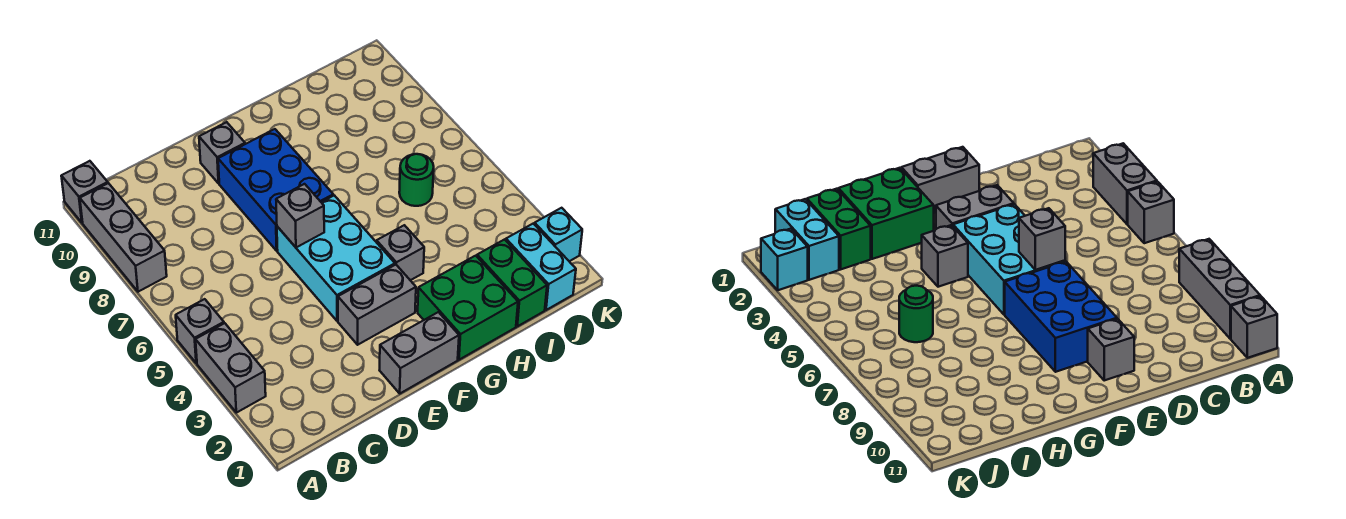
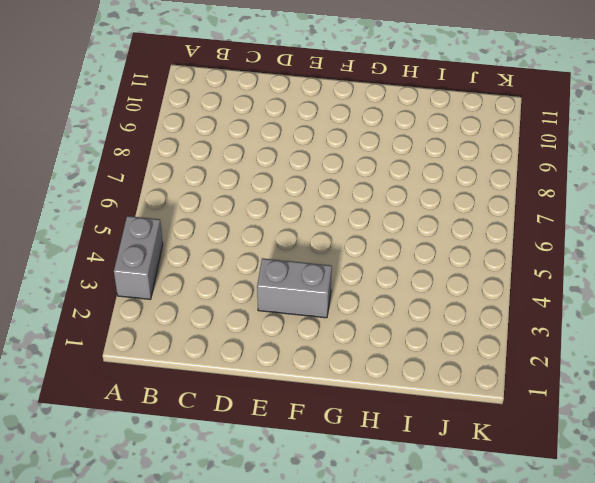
none -> grey brick A5 level 1
none -> grey brick A8:A10 level 1
none -> grey brick A11 level 1

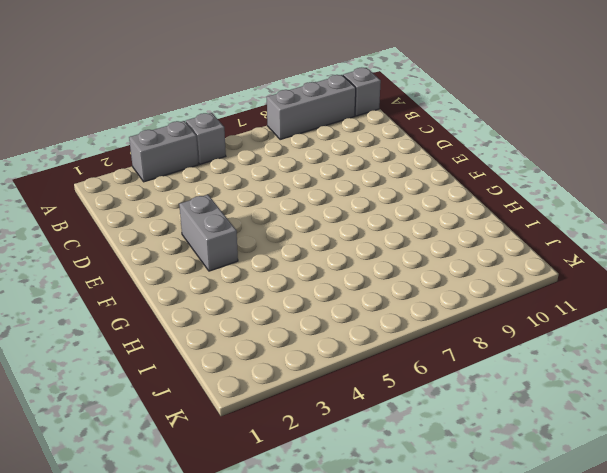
none -> grey brick E1:F1 level 1
none -> cyan brick E4:F6 level 1
none -> blue brick E7:F9 level 1

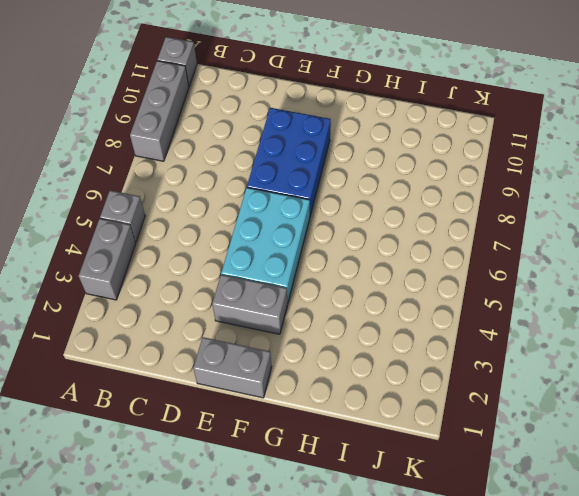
none -> grey brick E10 level 1
none -> green brick G1:H2 level 1
none -> grey brick G4 level 1

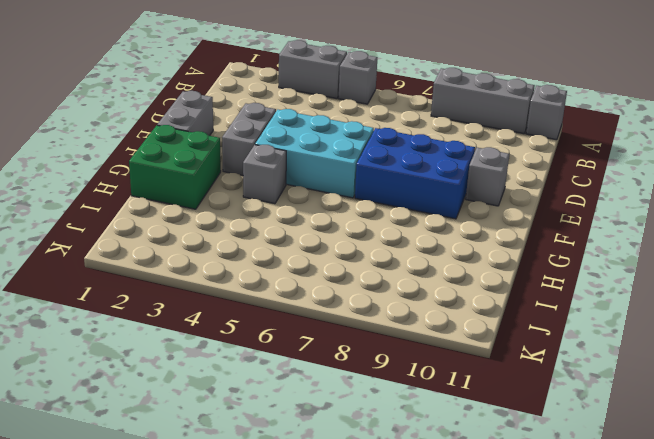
none -> green brick I1:I2 level 1
none -> green round brick I6 level 1
none -> cyan brick J1:J2 level 1

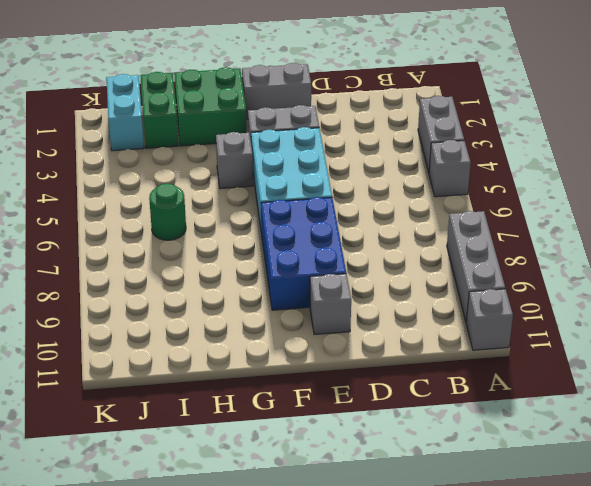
none -> cyan brick K2 level 1
none -> grey brick E6 level 2

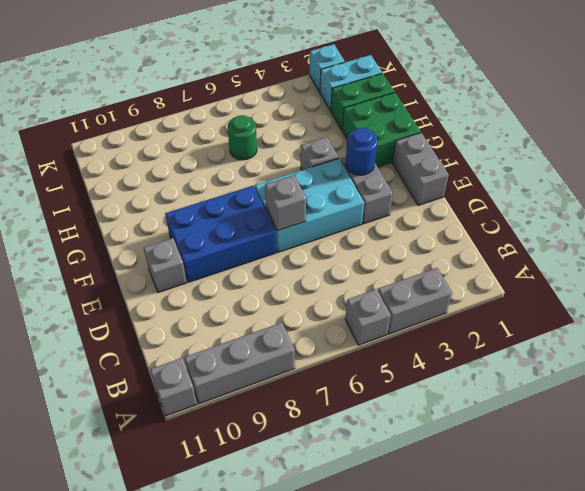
blue round brick F3 level 2 -> none

